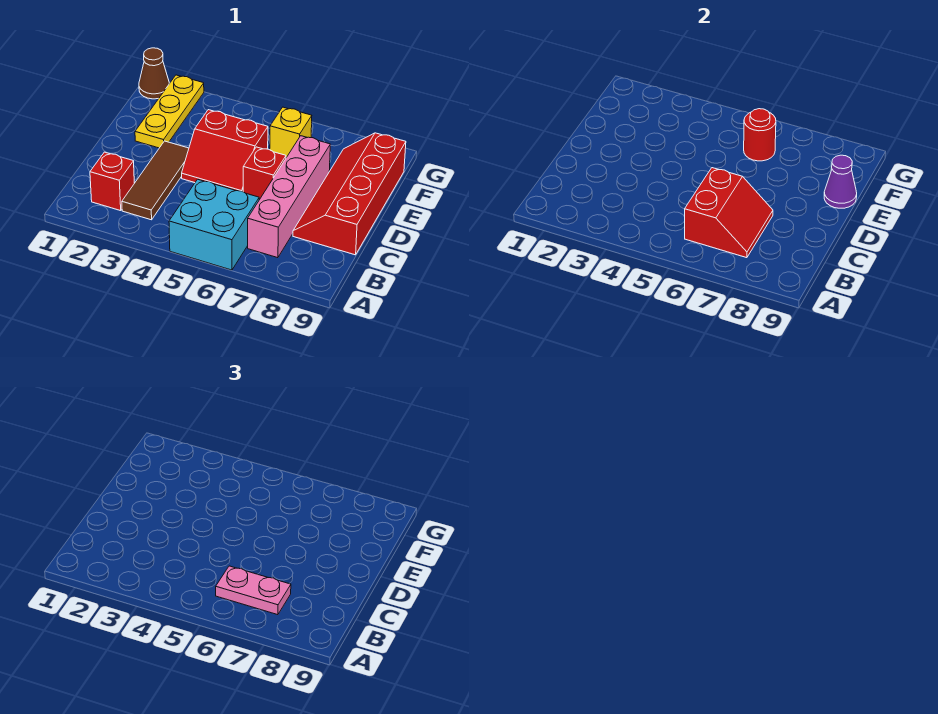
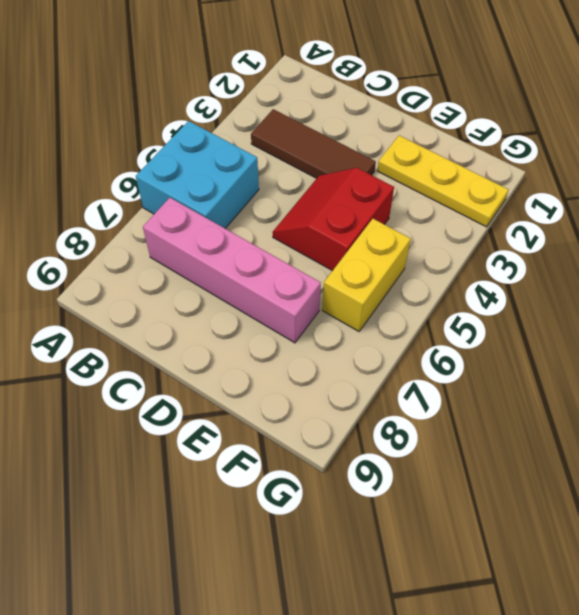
yellow brick F5:F6 level 1 -> yellow brick F6 level 1
none -> red brick B2 level 1
none -> red slope C8:F9 level 1 top 9
none -> red brick D6 level 1

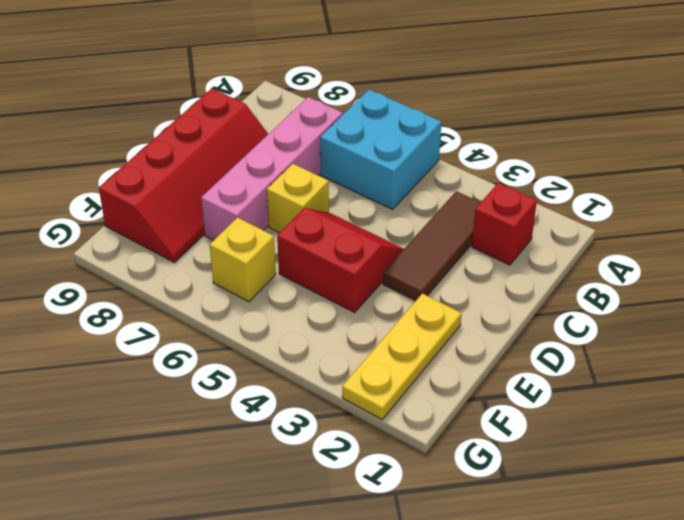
yellow brick D6 level 1 -> red brick D6 level 1
none -> brown cone G1 level 1
none -> red slope B6:C7 level 2 top 6
none -> purple cone E9 level 2

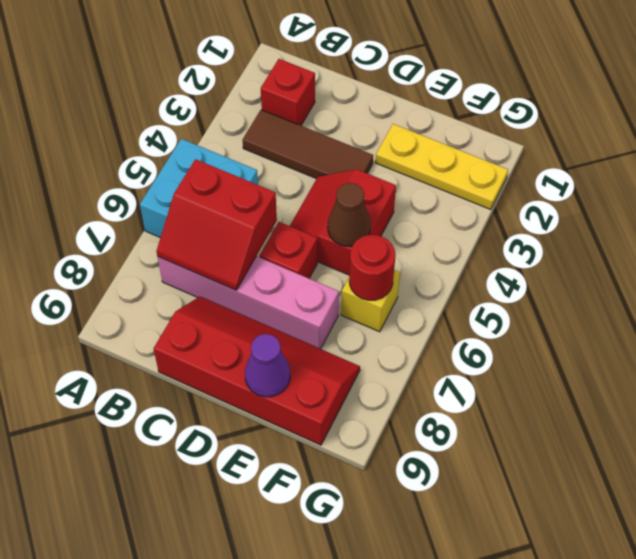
brown cone E5 level 2 -> brown cone G1 level 1
none -> pink plate B6:B7 level 3

